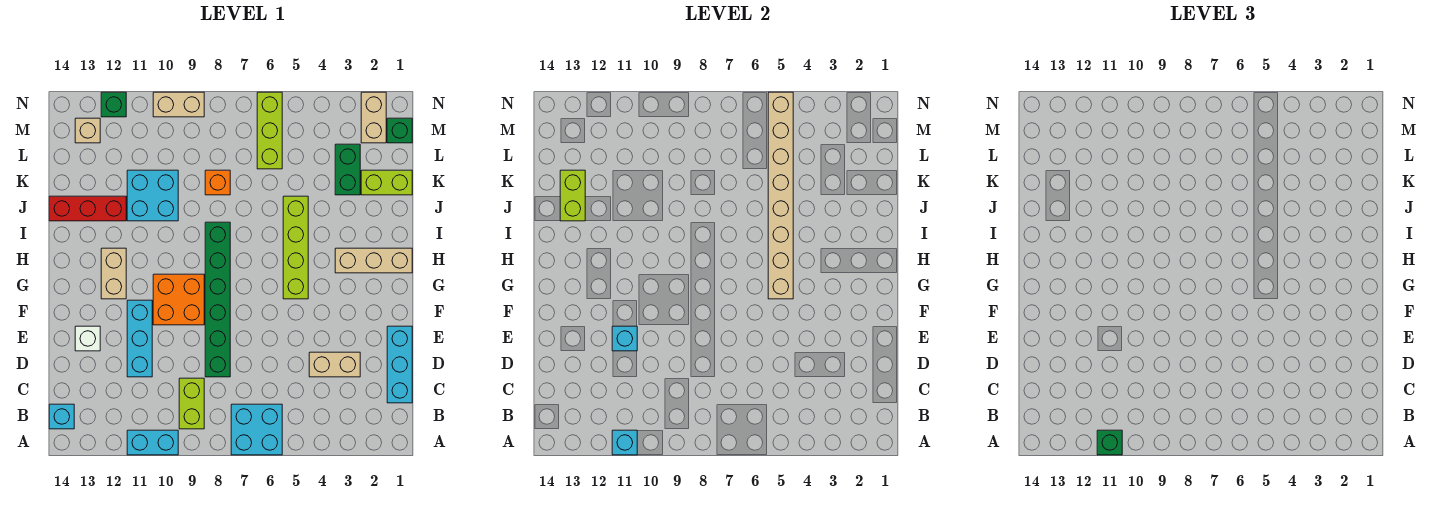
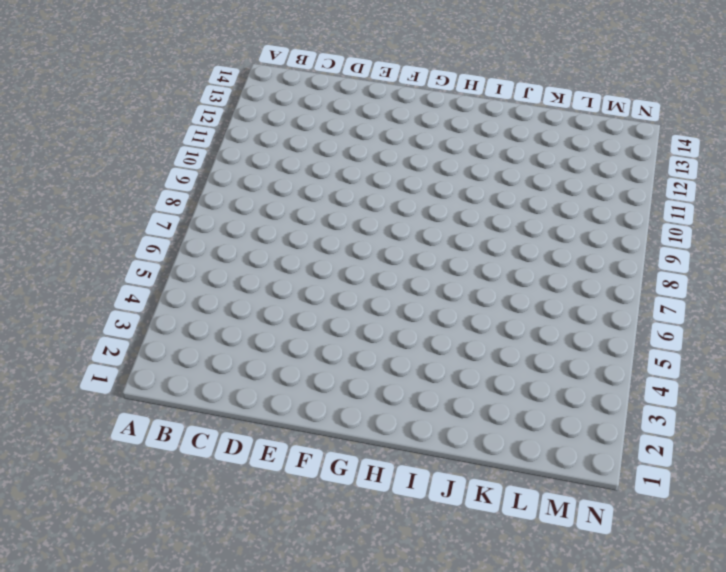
none -> cyan brick A6:B7 level 1
none -> cyan brick A10:A11 level 1
none -> lime brick B9:C9 level 1

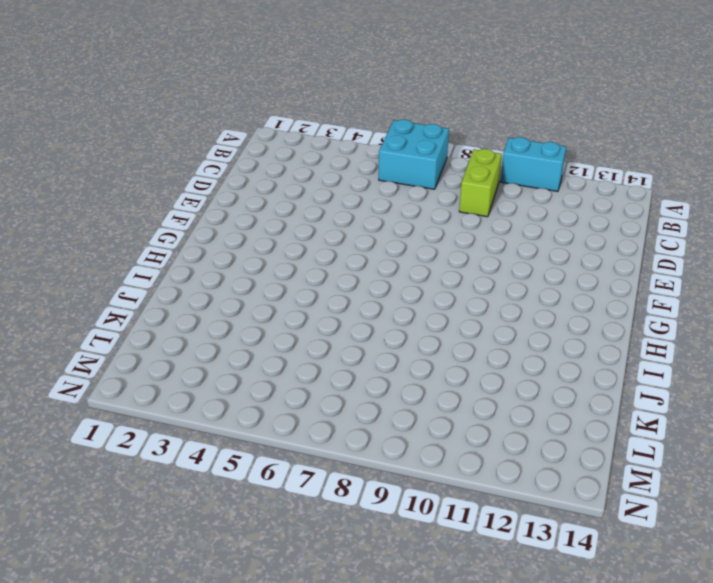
none -> cyan brick B14 level 1
none -> cyan brick C1:E1 level 1
none -> tan brick D3:D4 level 1

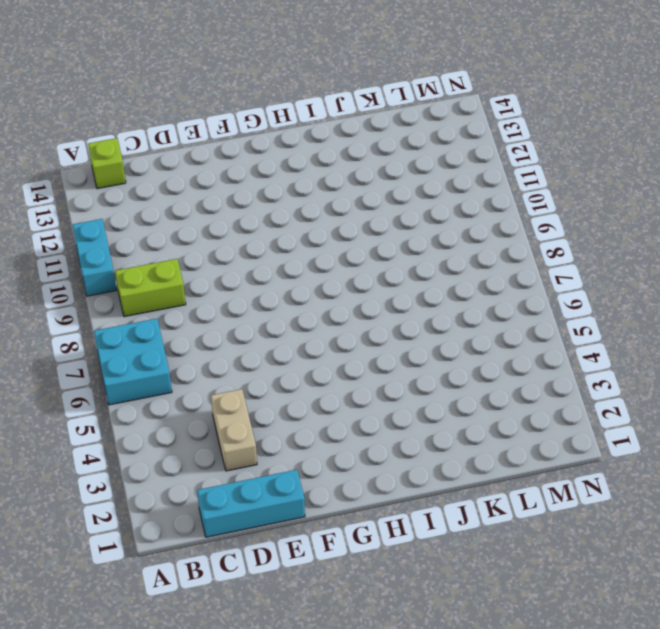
lime brick B14 level 1 -> cyan brick B14 level 1
none -> green brick D8:I8 level 1
none -> cyan brick D11:F11 level 1
none -> white brick E13 level 1

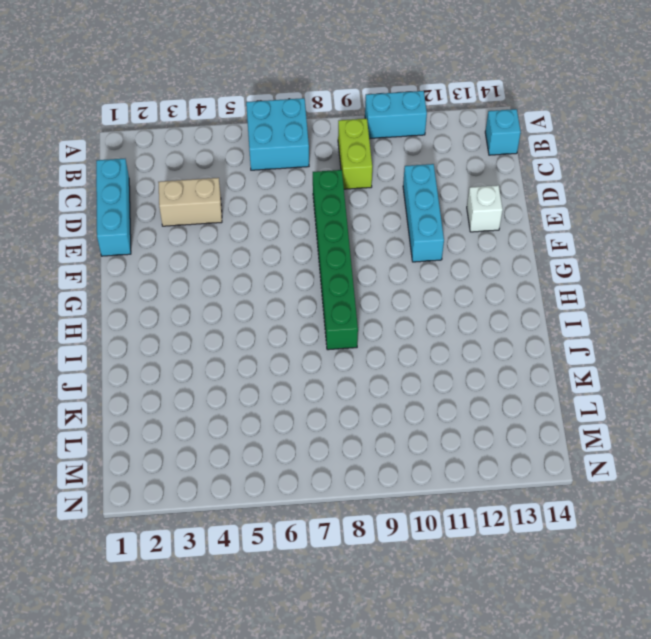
none -> orange brick F9:G10 level 1
none -> lime brick G5:J5 level 1
none -> tan brick G12:H12 level 1

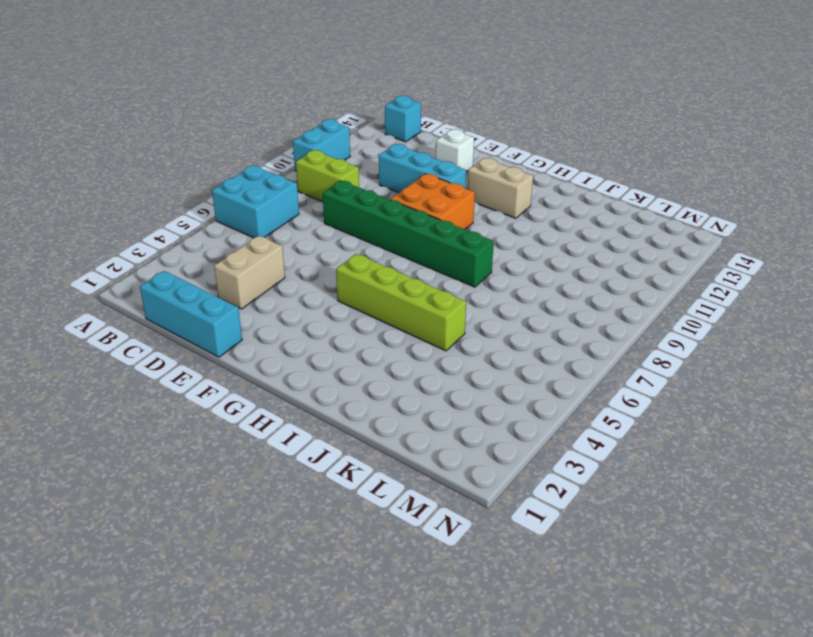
none -> tan brick H1:H3 level 1
none -> cyan brick J10:K11 level 1
none -> red brick J12:J14 level 1

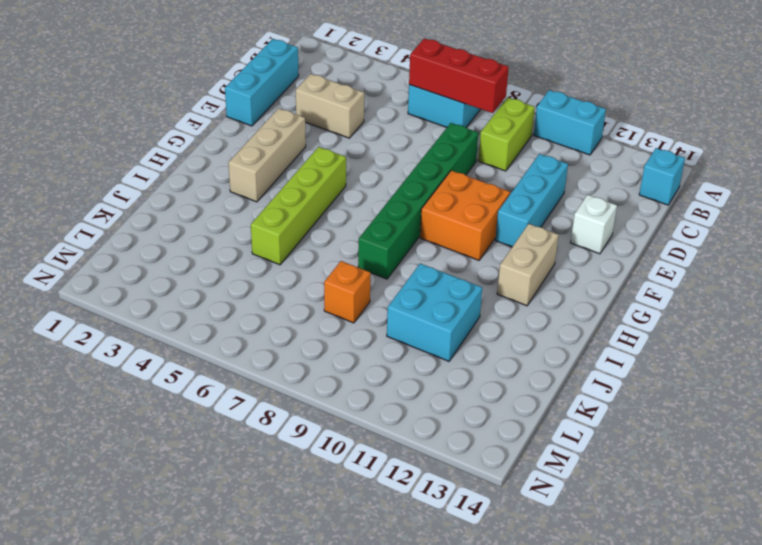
red brick B6:B8 level 2 -> red brick J12:J14 level 1
tan brick F3:H3 level 1 -> tan brick H1:H3 level 1
none -> lime brick K1:K2 level 1
none -> green brick K3:L3 level 1
none -> lime brick L6:N6 level 1

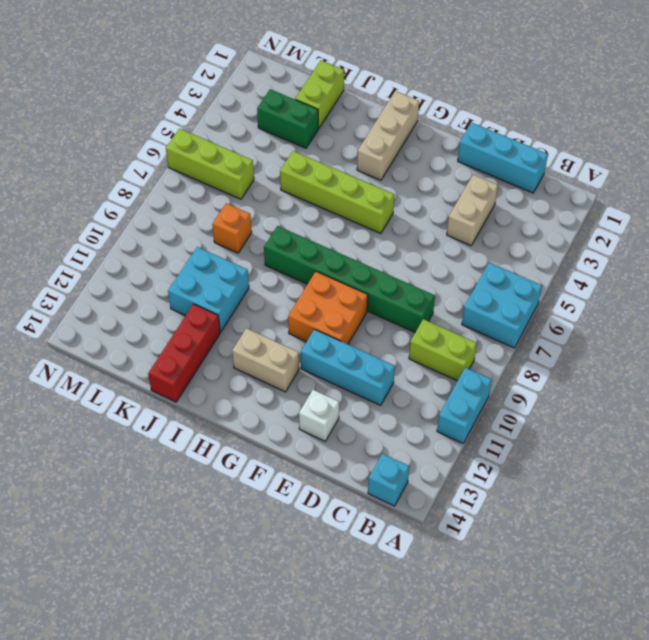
none -> green brick M1 level 1
none -> tan brick M2:N2 level 1
none -> tan brick M13 level 1

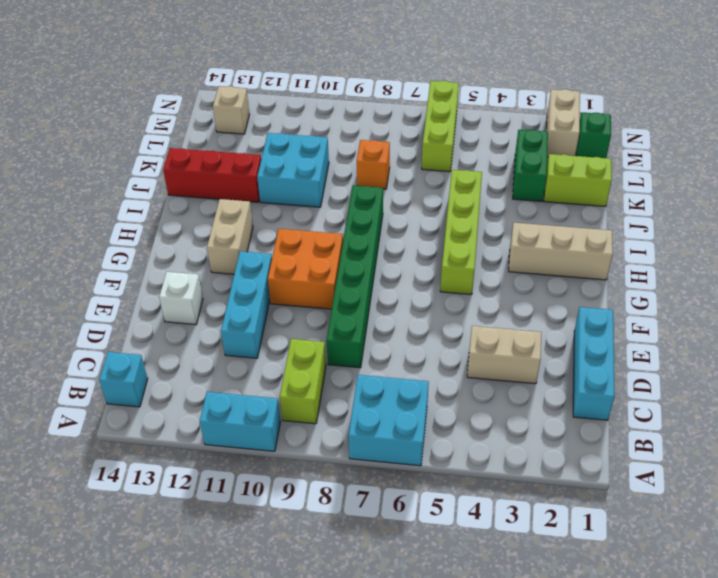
none -> tan brick N9:N10 level 1
none -> green brick N12 level 1
none -> cyan brick A11 level 2

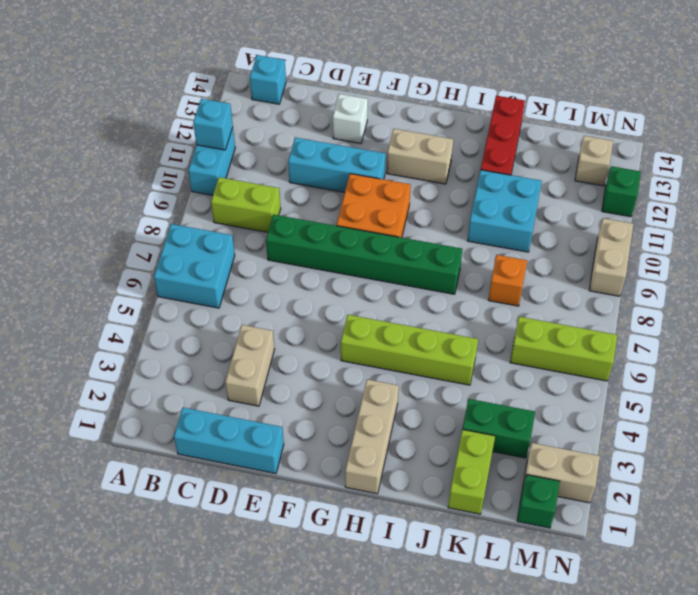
none -> cyan brick E11 level 2
none -> tan brick G5:N5 level 2
none -> lime brick J13:K13 level 2

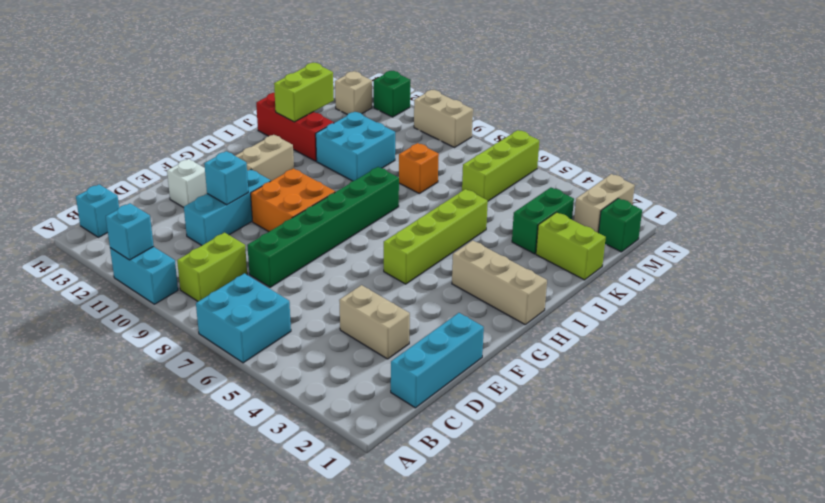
none -> tan brick G5:N5 level 2
none -> green brick A11 level 3

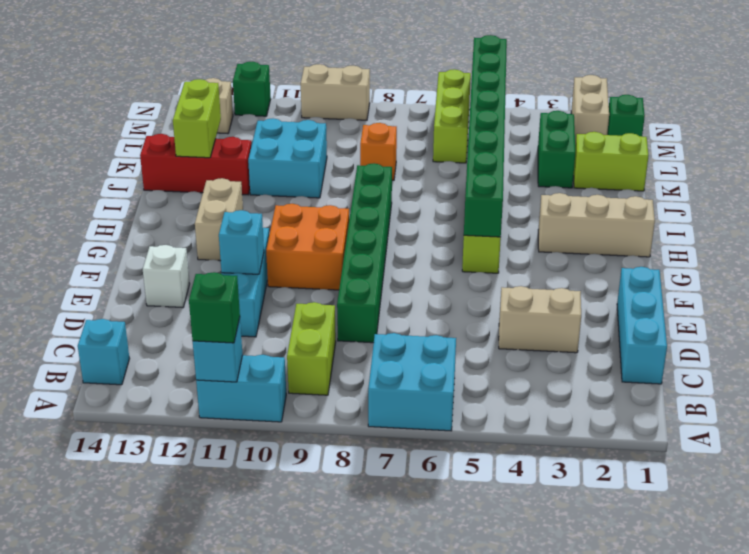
green brick G5:N5 level 2 -> tan brick G5:N5 level 2

